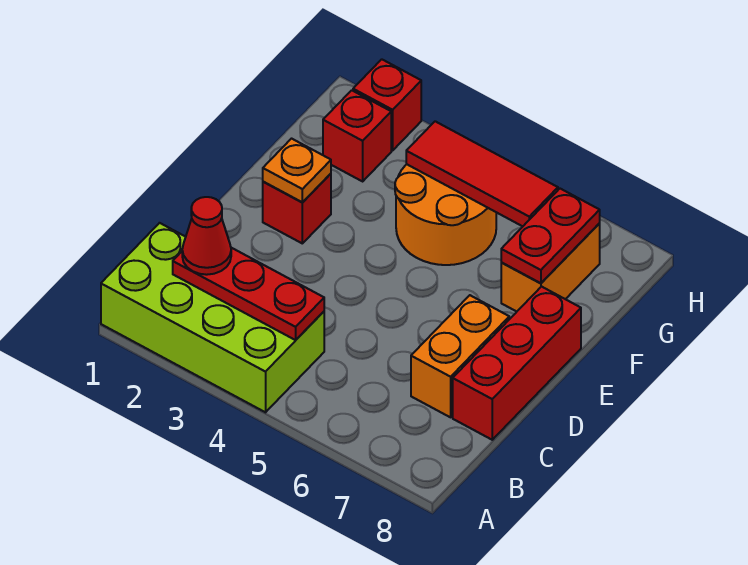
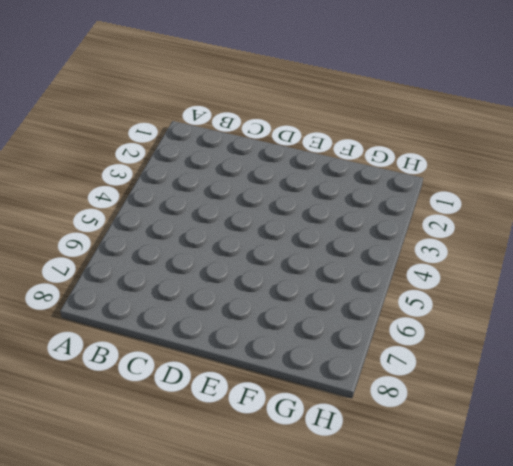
none -> lime brick A1:B4 level 1
none -> orange brick C7:D7 level 1
none -> red brick C8:E8 level 1

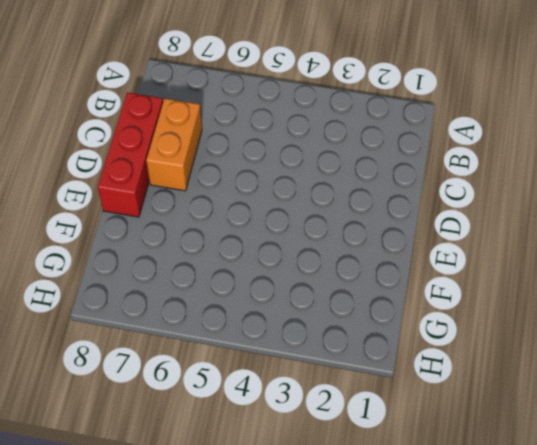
none -> lime brick A1:B4 level 1
none -> red brick E2 level 1
none -> orange round brick F4:G5 level 1

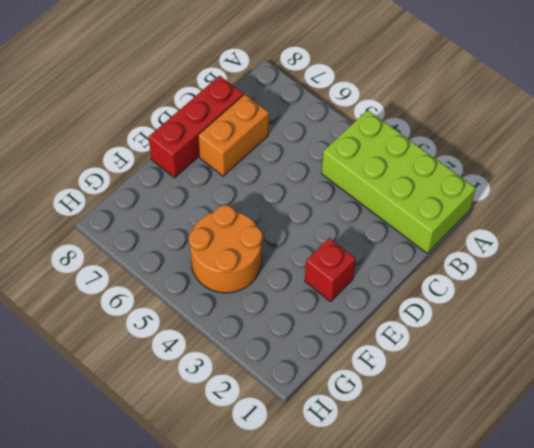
none -> orange brick F7:G7 level 1
none -> red brick G2 level 1
none -> red brick H2 level 1

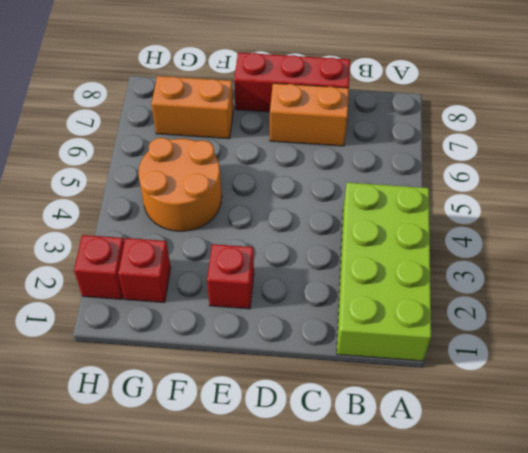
none -> red plate B2:B4 level 2
none -> orange plate E2 level 2
none -> red plate F7:G7 level 2

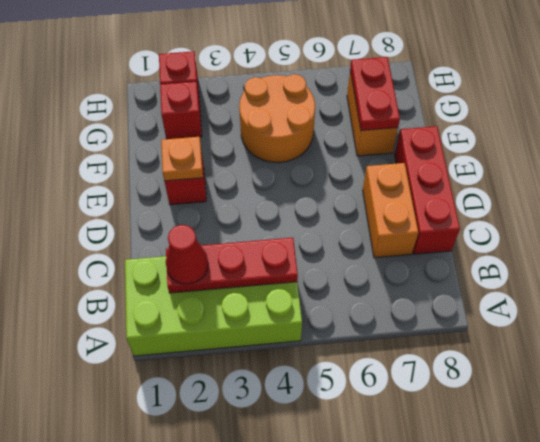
none -> red tile G4:G6 level 2

